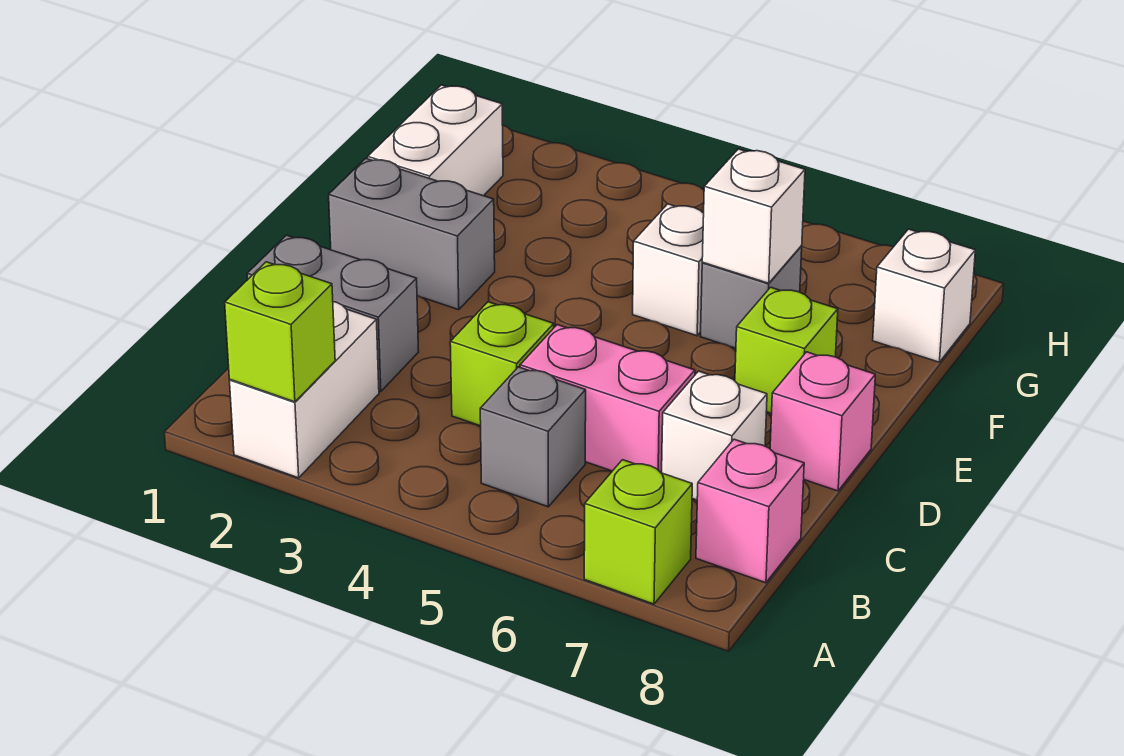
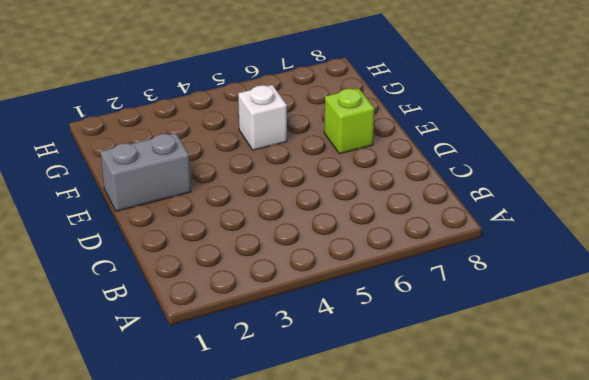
none -> white brick A2:B2 level 1
none -> lime brick A7 level 1
none -> grey brick B5 level 1

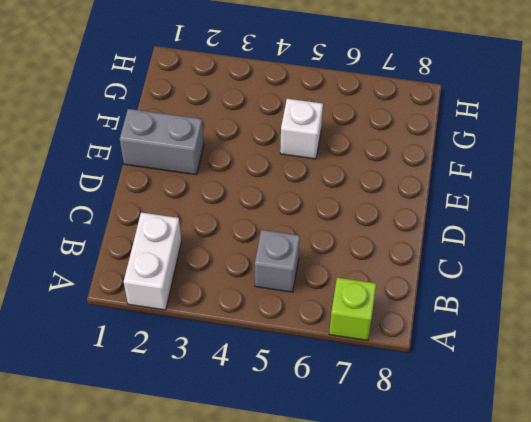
none -> pink brick B8 level 1
none -> grey brick C1:C2 level 1
none -> lime brick C4 level 1

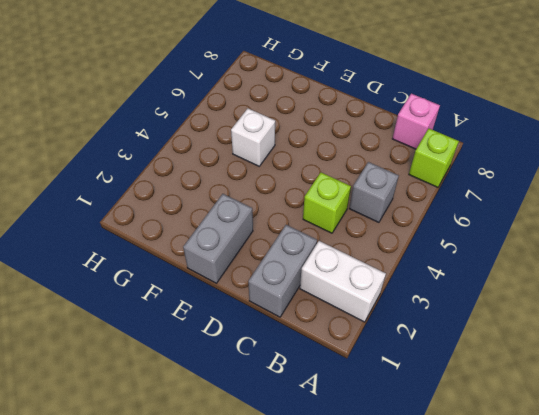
none -> pink brick C5:C6 level 1
none -> white brick C7 level 1
none -> pink brick D8 level 1

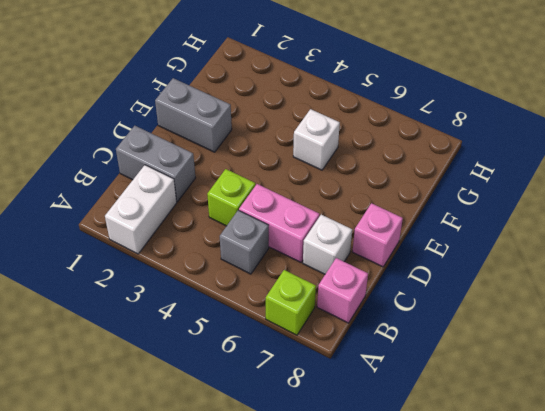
none -> lime brick E7 level 1
none -> white brick F1:G1 level 1
none -> grey brick F6 level 1

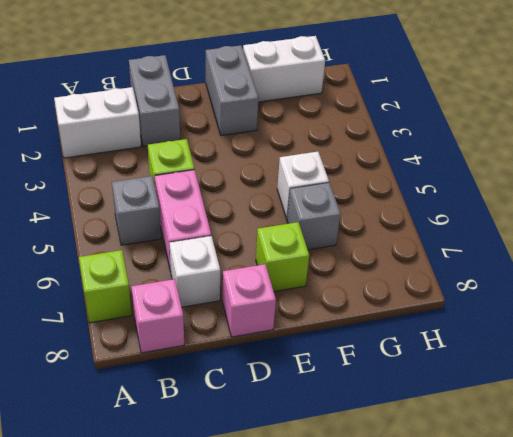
none -> white brick G8 level 1
none -> lime brick A2 level 2
none -> white brick F6 level 2

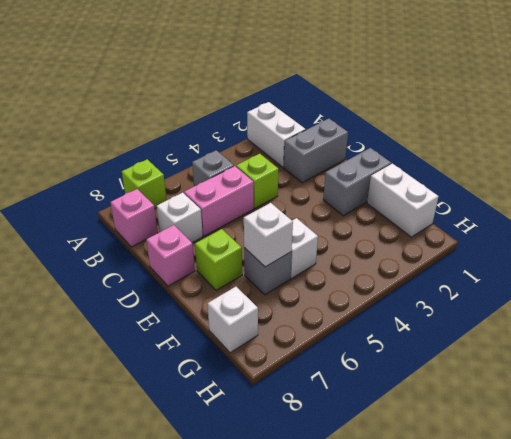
none -> lime brick A2 level 2

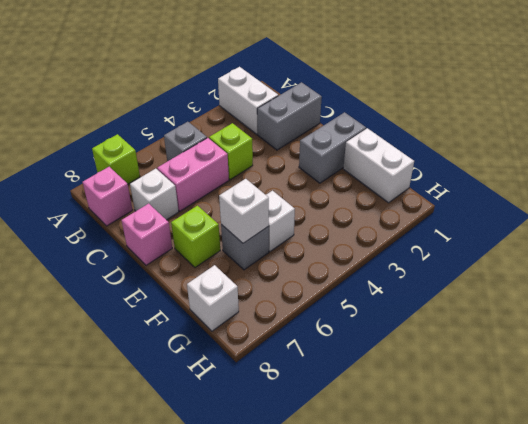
none -> lime brick A2 level 2

